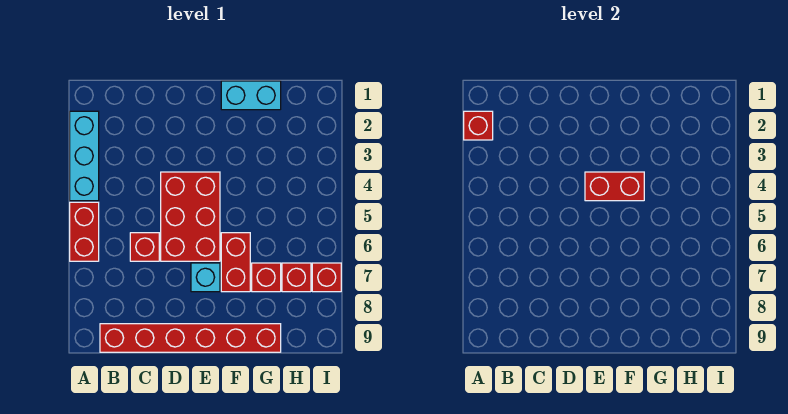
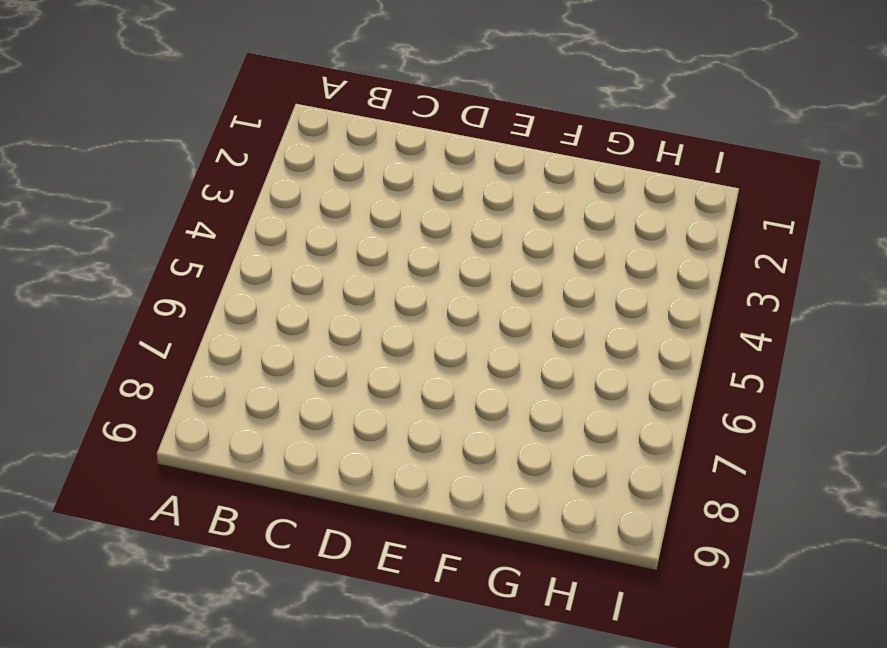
none -> cyan brick A2:A4 level 1
none -> red brick A5:A6 level 1
none -> red brick B9:G9 level 1

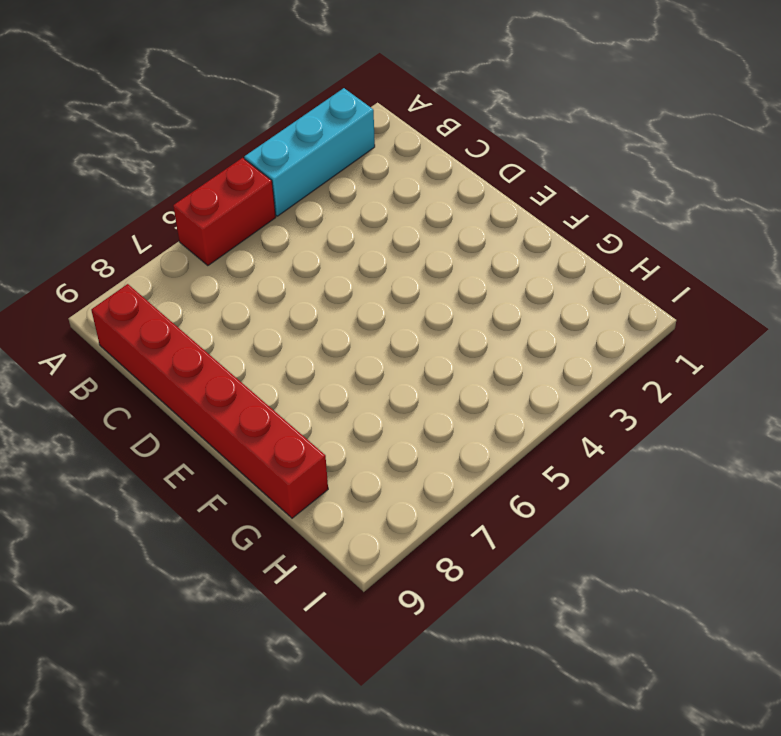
none -> red brick C6 level 1
none -> red brick D4:E6 level 1
none -> cyan brick E7 level 1

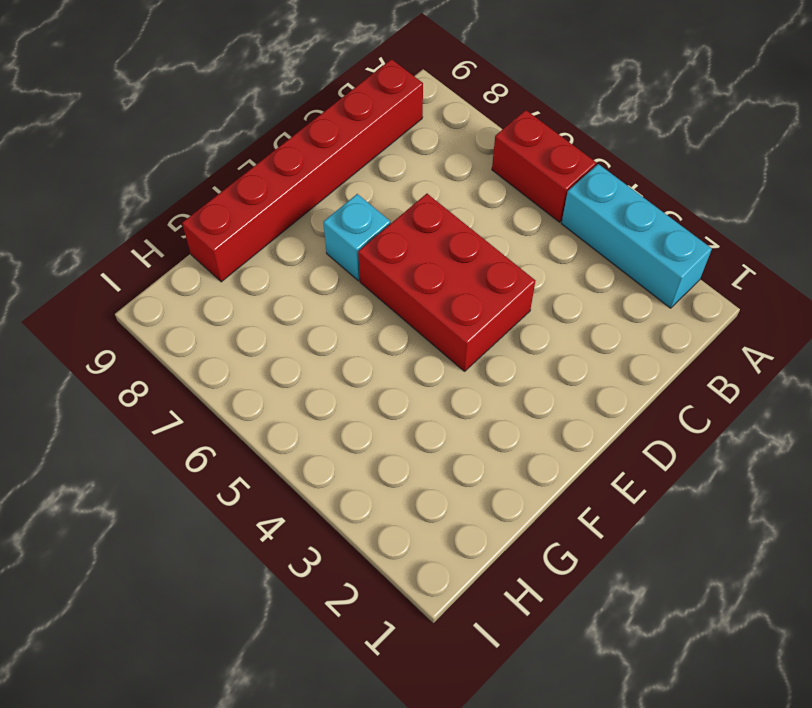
none -> red brick C6 level 1
none -> cyan brick F1:G1 level 1
none -> red brick F6:F7 level 1

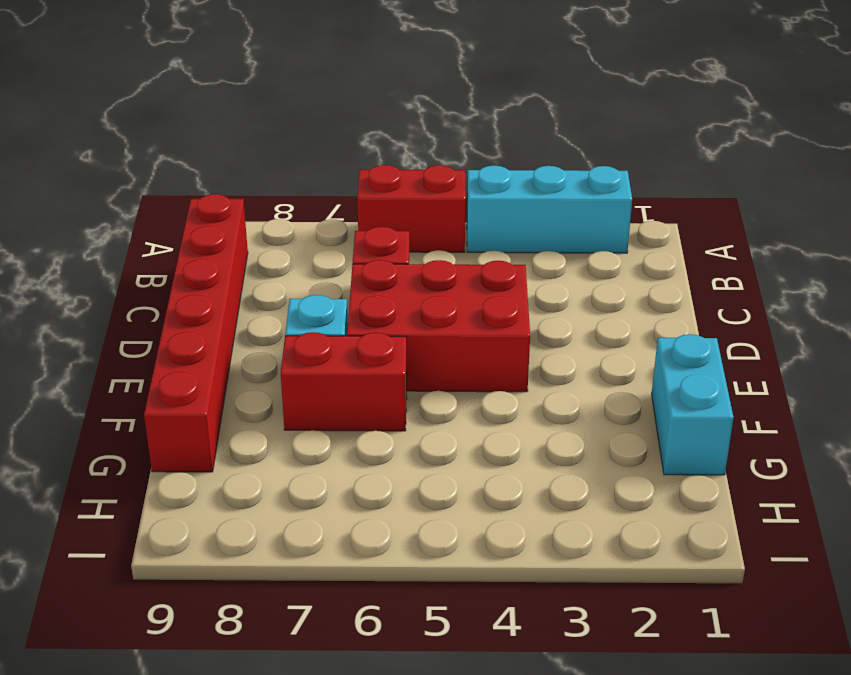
none -> red brick G7 level 1
none -> red brick H7 level 1
none -> red brick I7 level 1

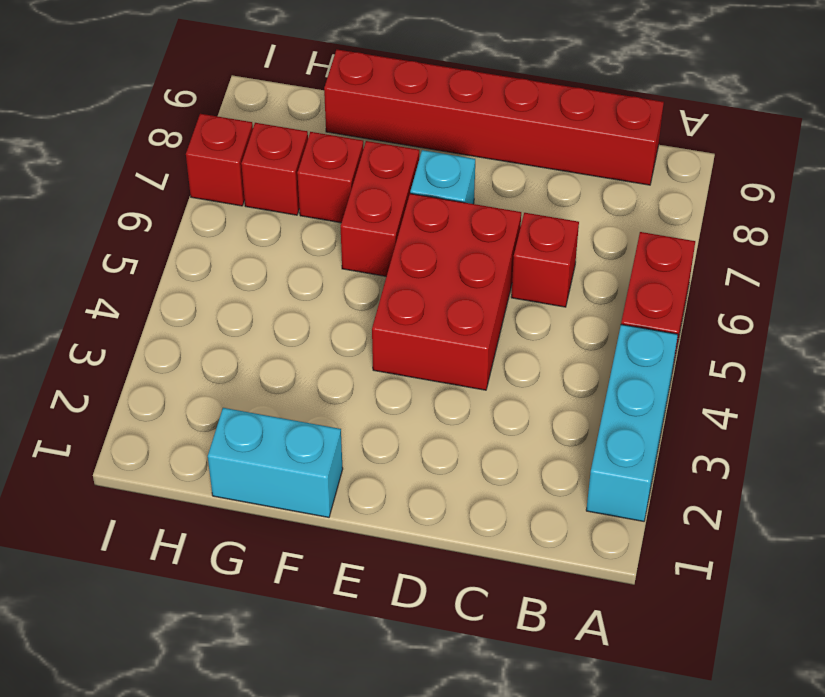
none -> red brick A2 level 2
none -> red brick E4:F4 level 2

